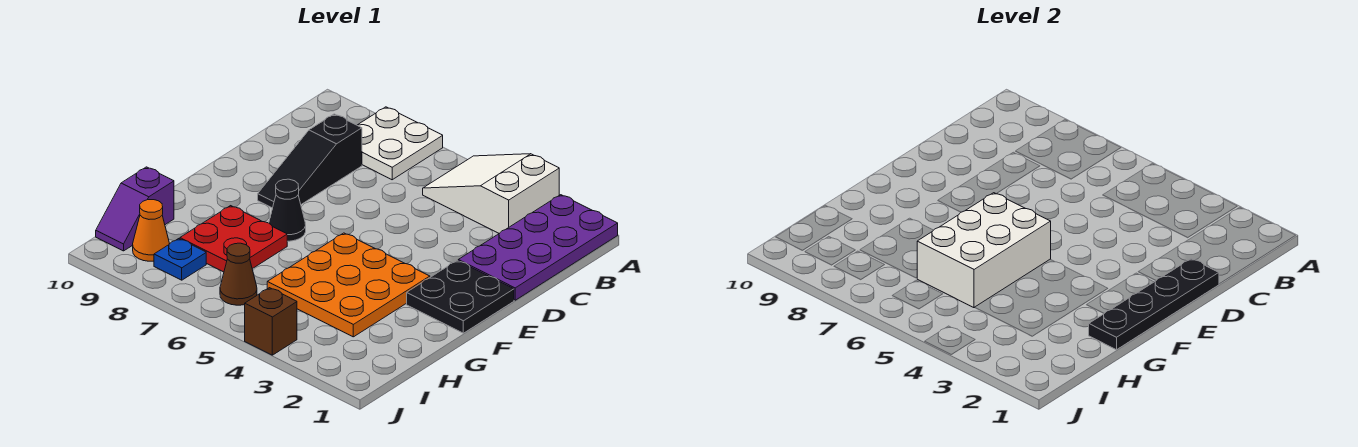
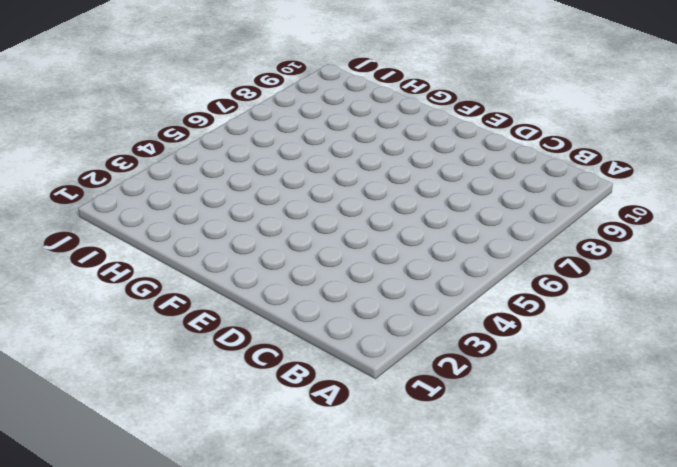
none -> purple plate A1:D2 level 1
none -> white slope A3:B5 level 1 top 3
none -> white plate A7:B8 level 1

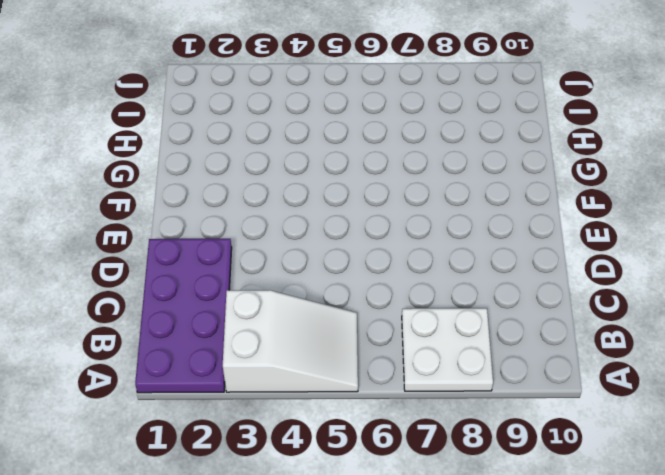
none -> black slope C8:E8 level 1 top C
none -> black plate E1:F2 level 1
none -> orange plate F3:H5 level 1

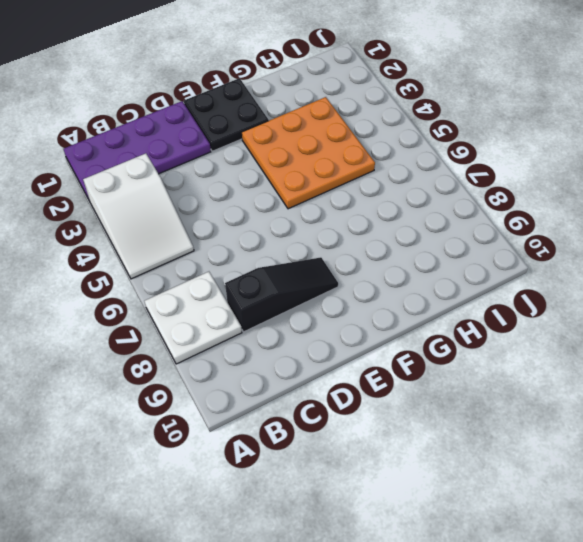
none -> black cone F7 level 1
none -> red plate G7:H8 level 1
none -> purple slope H10:I10 level 1 top H

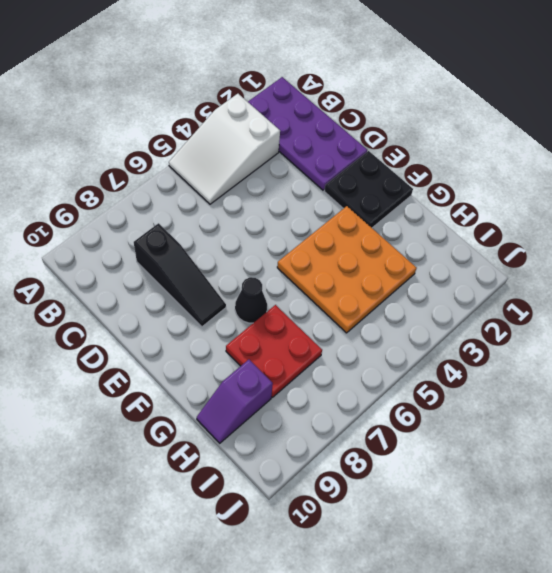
purple slope H9:H10 level 1 top 9 -> purple slope H10:I10 level 1 top H
none -> white plate A7:B8 level 1
none -> brown cone I6 level 1
none -> blue plate I8 level 1

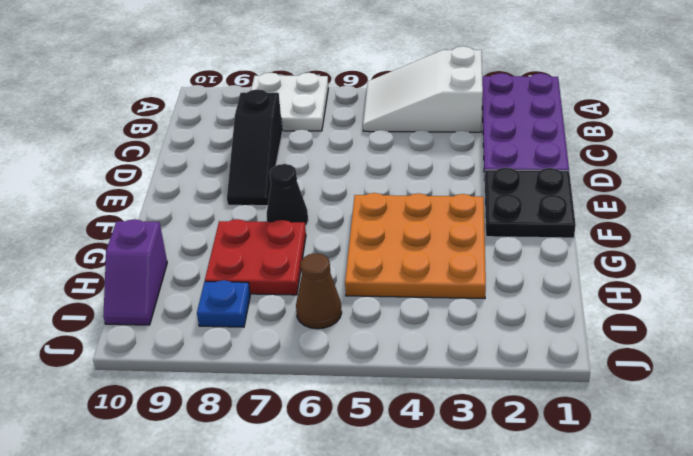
none -> orange cone I9 level 1
none -> brown brick J4 level 1
none -> black plate D1:G1 level 2

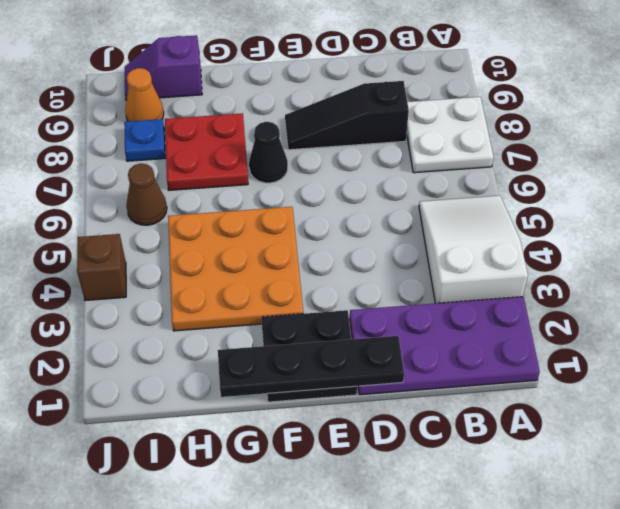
none -> white brick F5:H6 level 2

